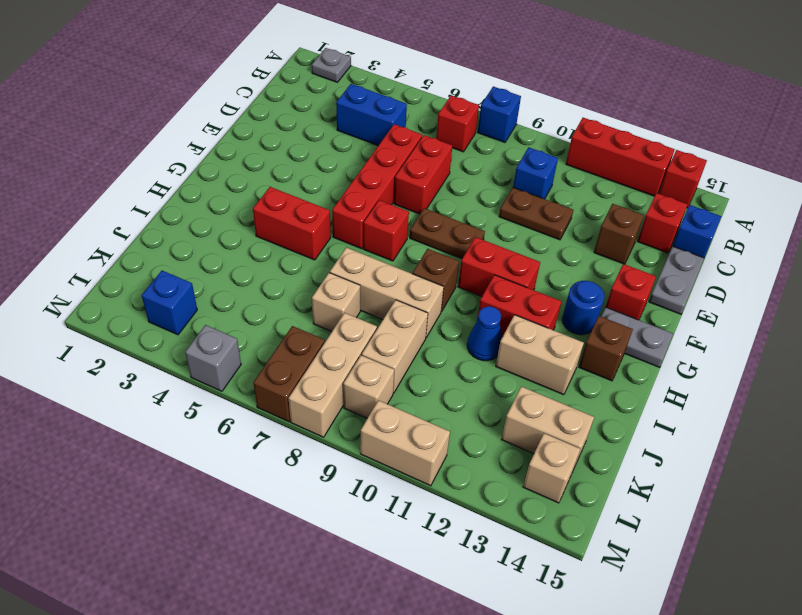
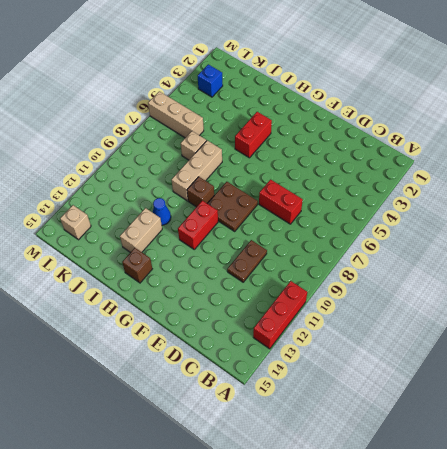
brown plate F8:G9 level 1 -> brown plate F8:F9 level 1
tan brick K6:M6 level 1 -> tan brick K8:M8 level 1
none -> grey plate A2 level 1
none -> blue brick A8 level 1
none -> red brick A14 level 1
none -> red brick B7 level 1

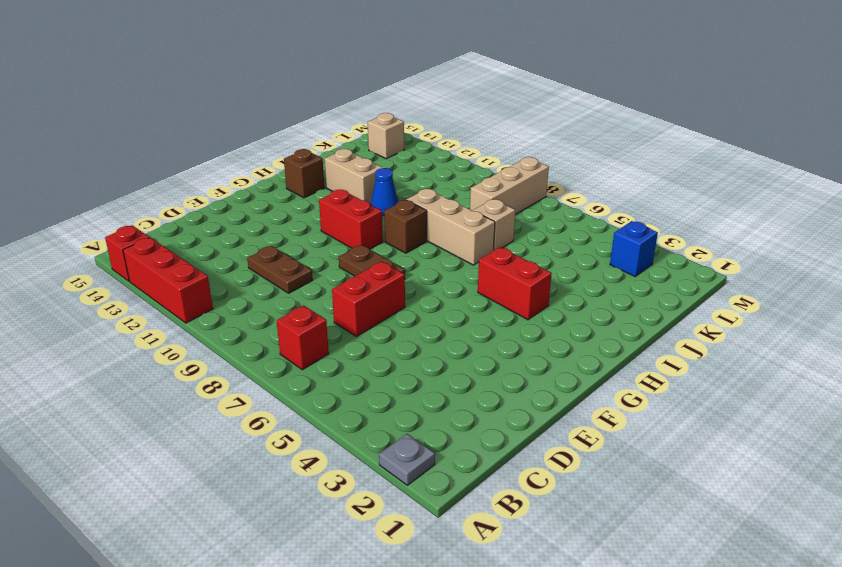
none -> blue brick A8 level 1
none -> blue brick C4:C5 level 1
none -> blue brick C10 level 1
none -> red brick C14 level 1

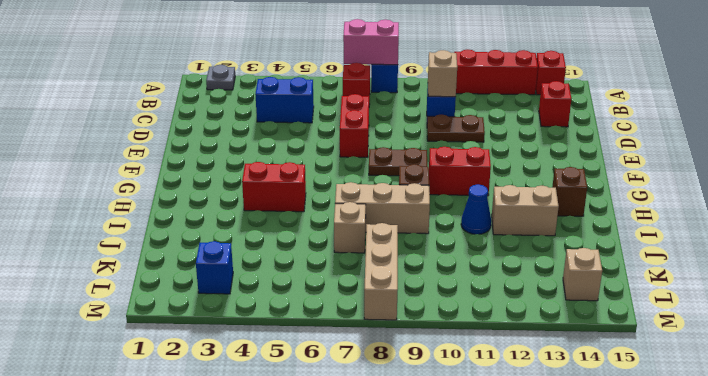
pink brick A7:A8 level 2 -> none
tan brick C10 level 2 -> tan brick L9 level 1
none -> blue brick C15 level 1
none -> red brick D6:G6 level 1
none -> brown brick D13 level 1
none -> grey plate D15:E15 level 1

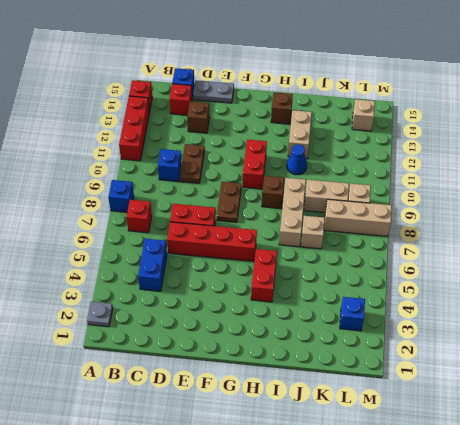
none -> red brick F14 level 1
none -> red brick G7 level 1
none -> blue round brick G13 level 1
none -> grey plate G14:G15 level 1

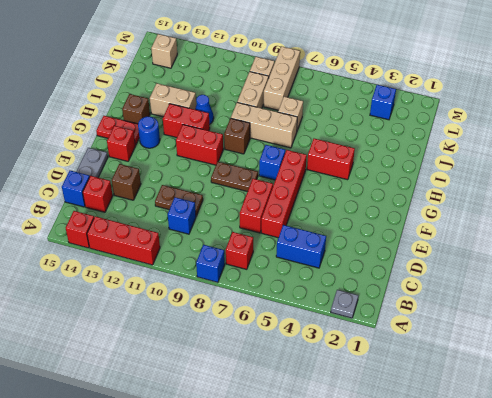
blue brick G7 level 1 -> red brick G7 level 1
red plate G14:G15 level 1 -> grey plate G14:G15 level 1
none -> tan brick K13:K14 level 1
none -> brown brick L7:M7 level 1
none -> grey brick M5 level 1
none -> tan brick M10:M11 level 1

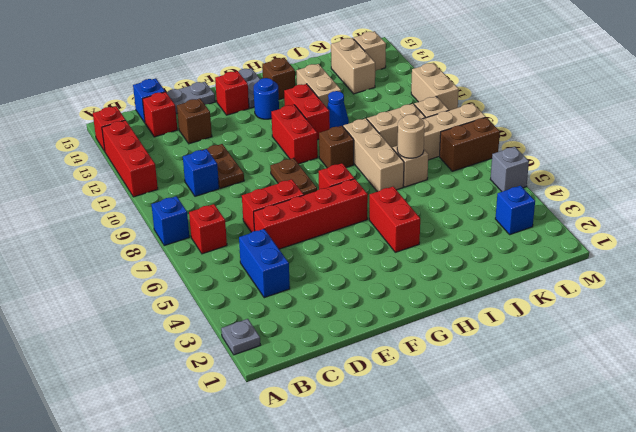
tan round brick J7 level 2 -> none

